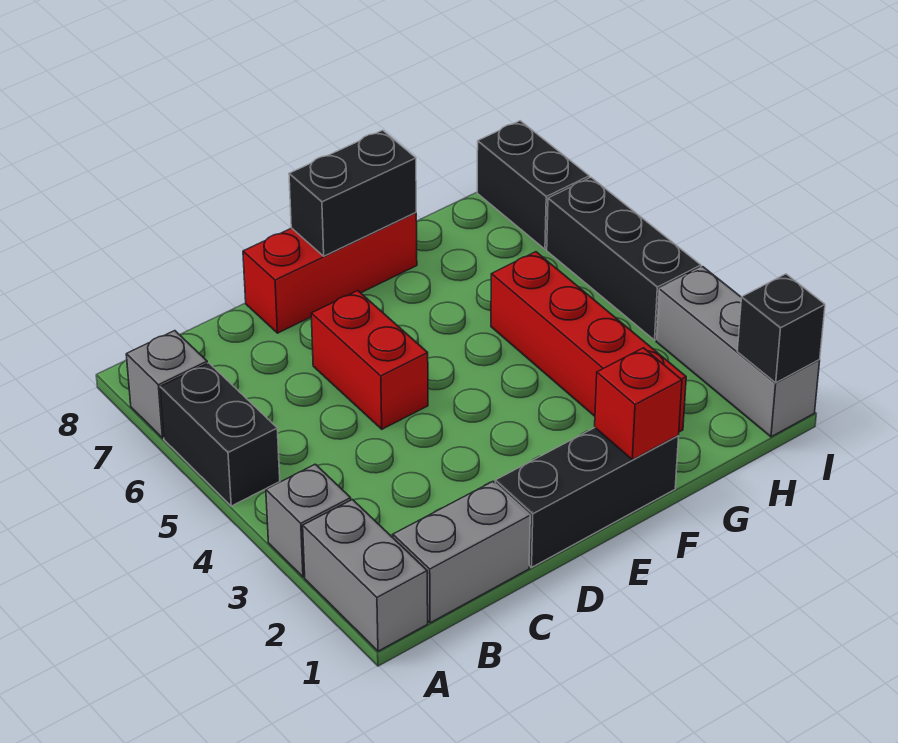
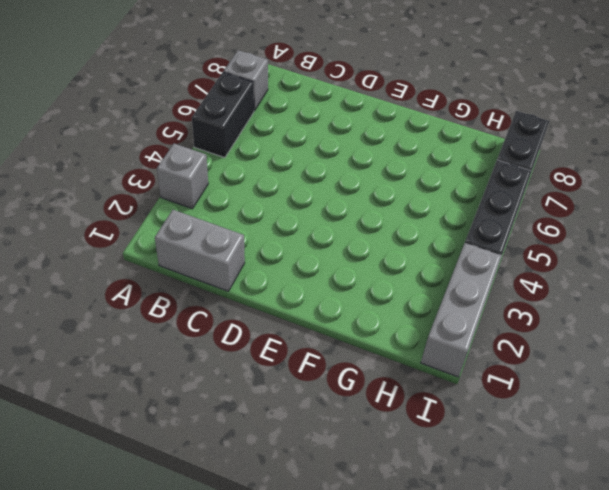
none -> grey brick A1:A2 level 1
none -> black brick D1:F1 level 1
none -> red brick D5:D6 level 1

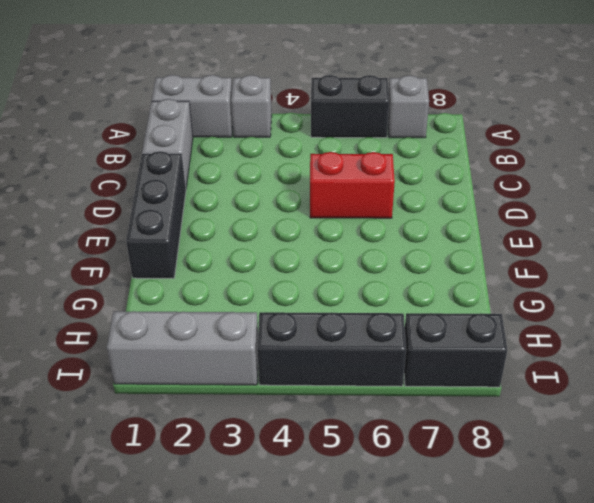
none -> red brick D8:F8 level 1
none -> red brick G2:G5 level 1
none -> black brick E8:F8 level 2

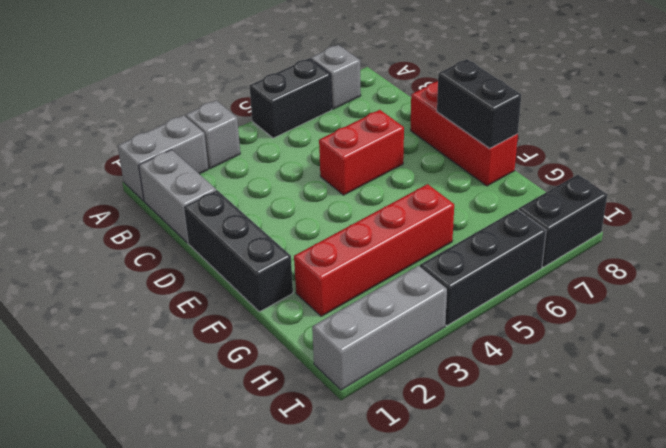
none -> red brick F1 level 2
none -> black brick I1 level 2

